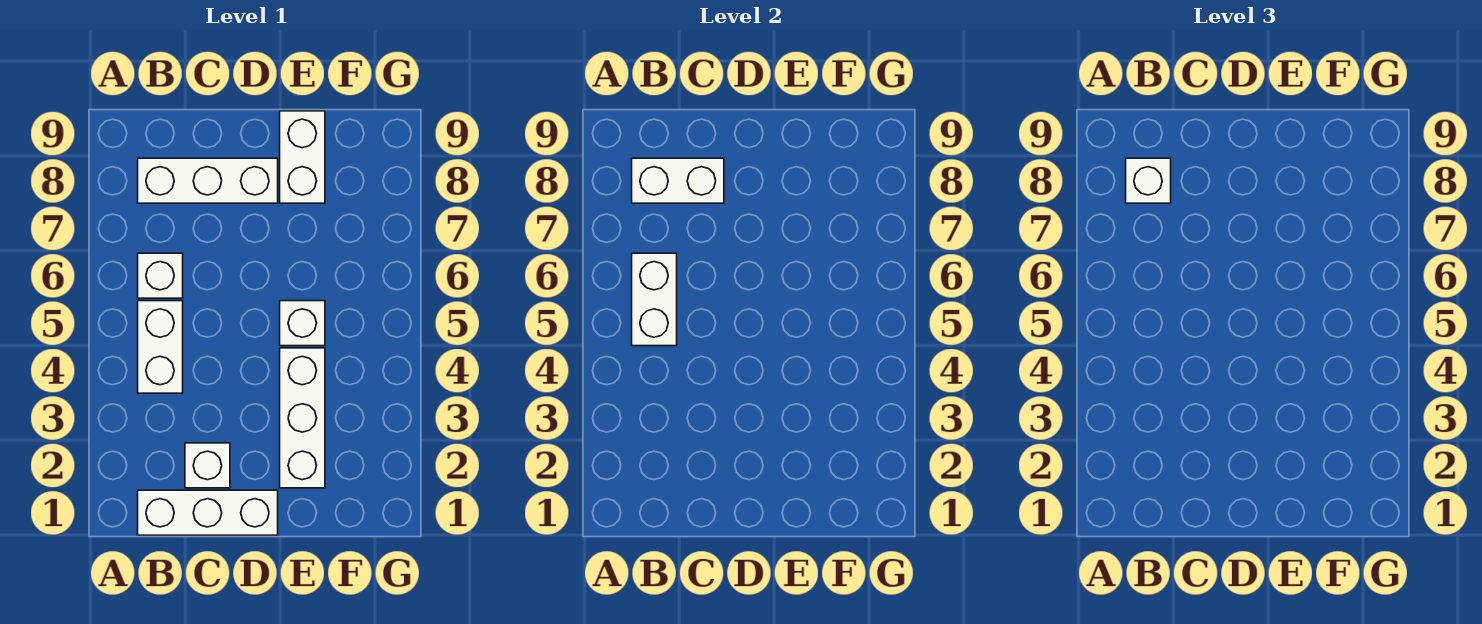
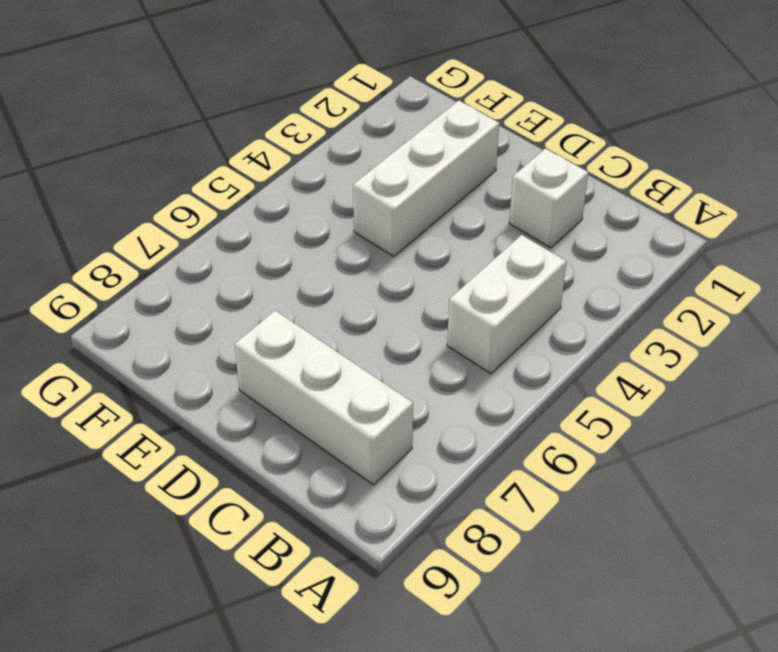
none -> white brick B1:D1 level 1
none -> white brick B6 level 1

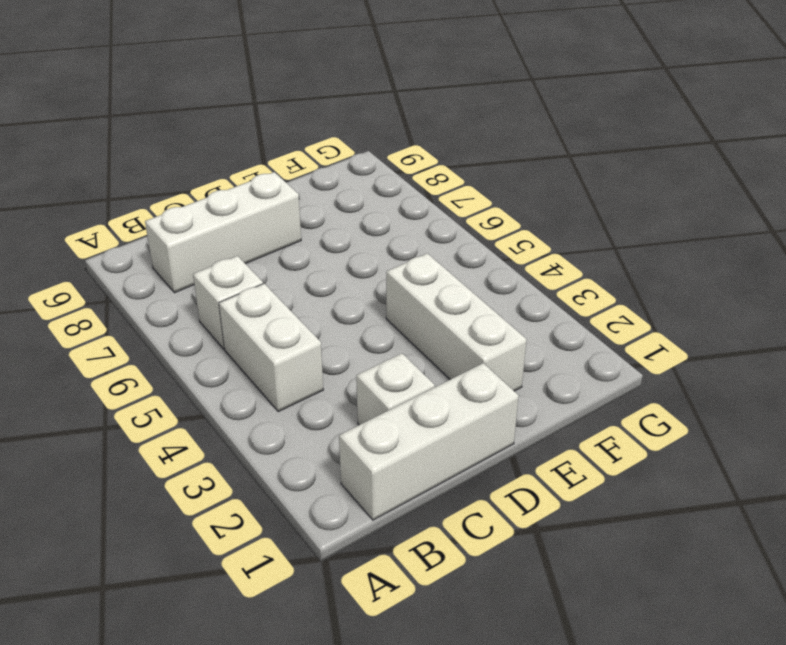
none -> white brick E5 level 1
none -> white brick E8:E9 level 1

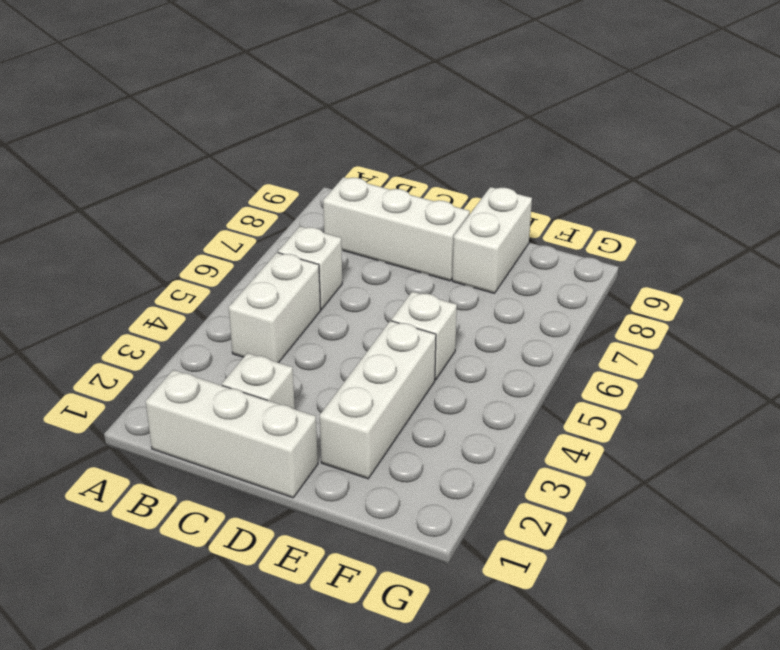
none -> white brick B5:B6 level 2
none -> white brick B8:C8 level 2

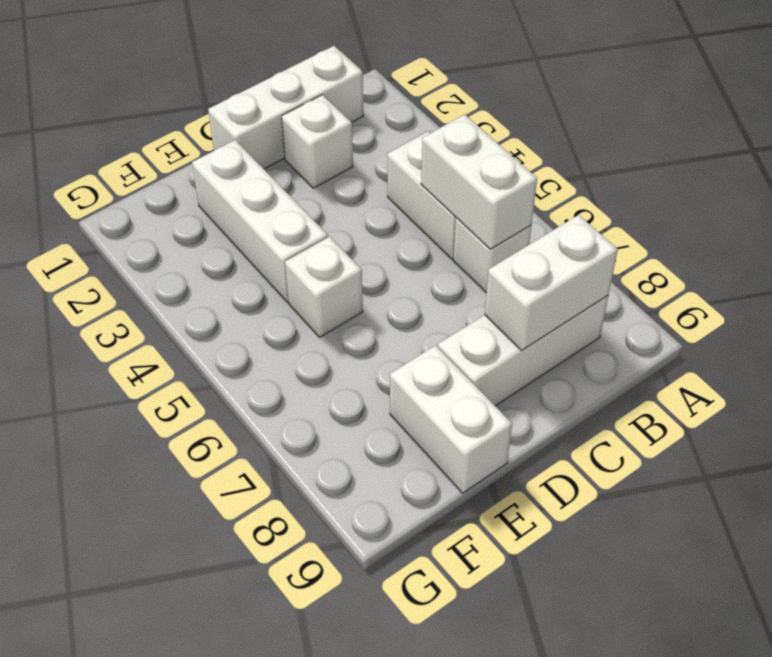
none -> white brick B8 level 3

